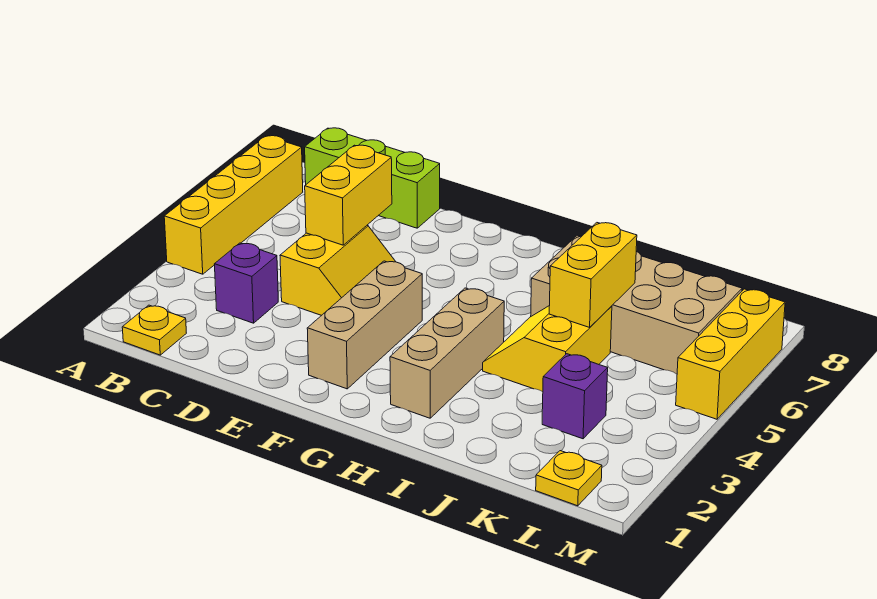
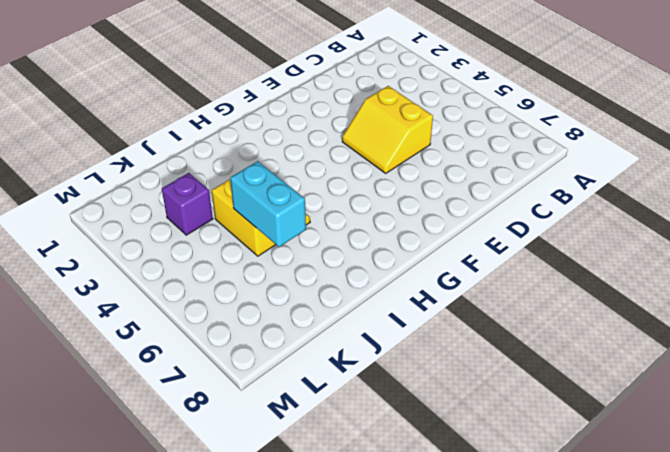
cyan brick J5:J6 level 2 -> yellow brick J5:J6 level 2
none -> yellow brick A4:A7 level 1
none -> yellow plate B1 level 1
none -> lime brick B8:D8 level 1

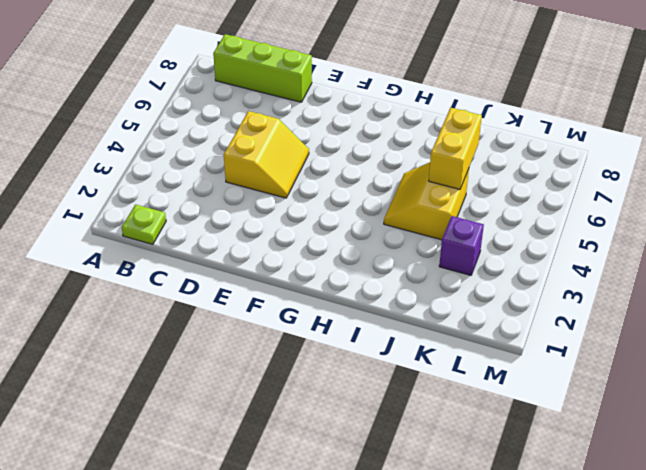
lime plate B1 level 1 -> yellow plate B1 level 1
none -> yellow brick A4:A7 level 1
none -> purple brick C3 level 1
none -> tan brick F2:F4 level 1

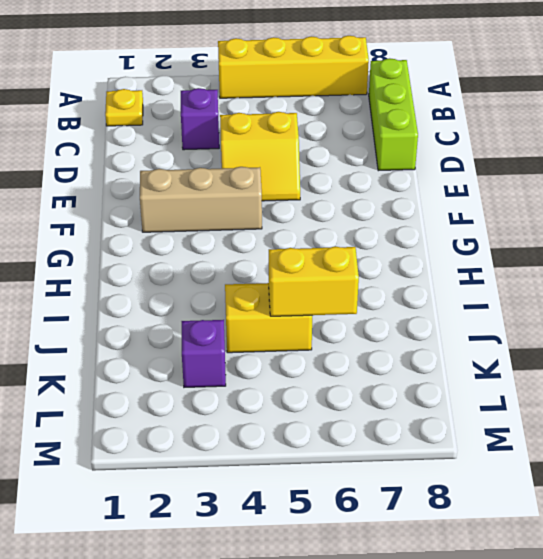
none -> tan brick H2:H4 level 1
none -> tan brick I6:L7 level 1
none -> yellow plate L1 level 1

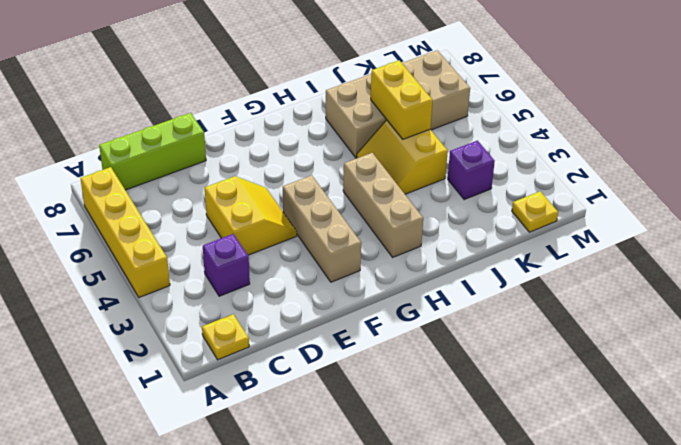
none -> yellow brick M5:M7 level 1
none -> yellow brick D5:D6 level 2

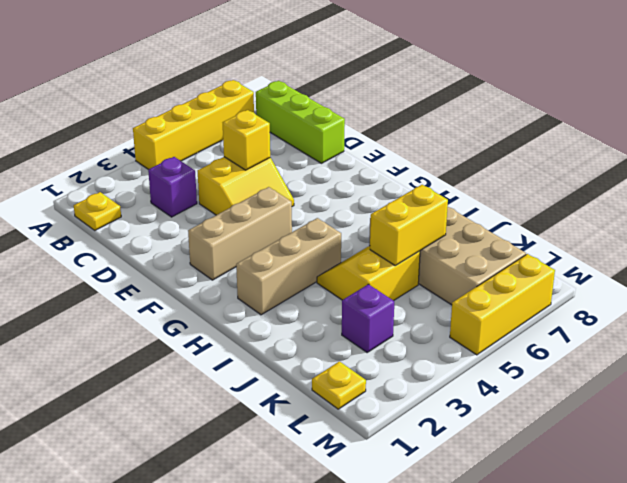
yellow brick D5 level 2 -> yellow brick D5:D6 level 2

